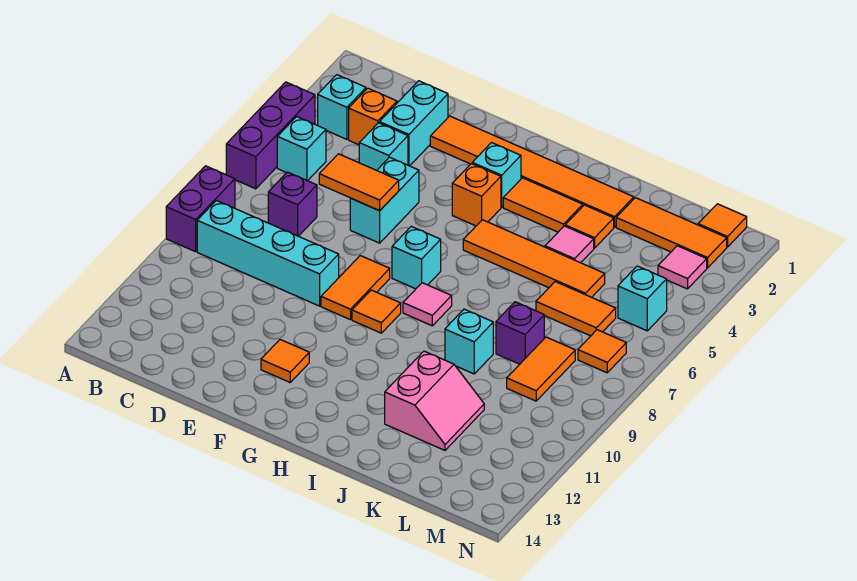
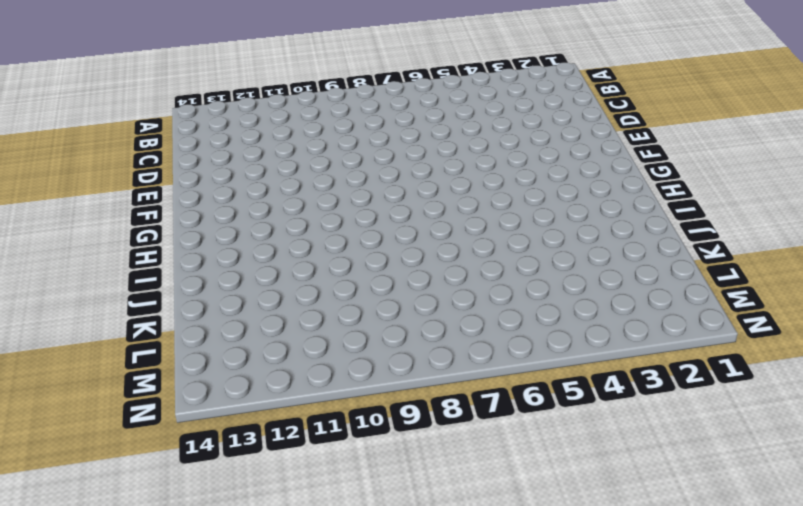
none -> purple brick A4:A6 level 1
none -> purple brick A8:A9 level 1
none -> cyan brick B3 level 1
none -> cyan brick B5 level 1

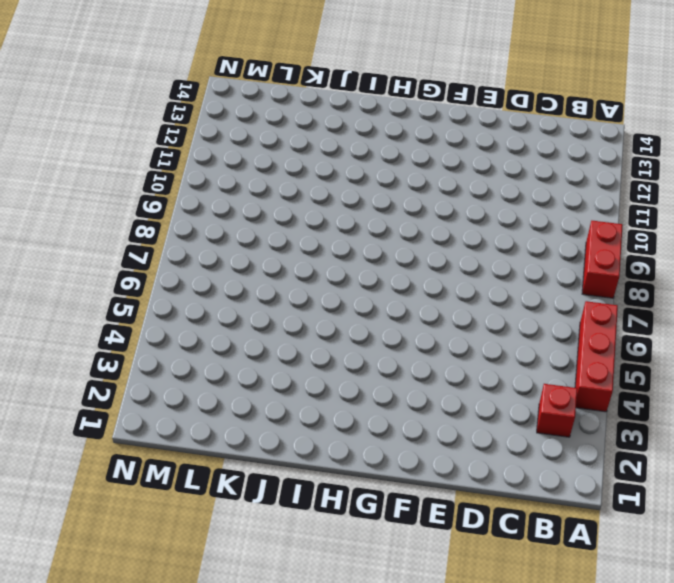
red brick A4:A6 level 1 -> purple brick A4:A6 level 1
red brick A8:A9 level 1 -> purple brick A8:A9 level 1
red brick B3 level 1 -> cyan brick B3 level 1
none -> cyan brick B5 level 1
none -> cyan brick B9:E9 level 1
none -> orange brick C3 level 1
none -> purple brick C7 level 1

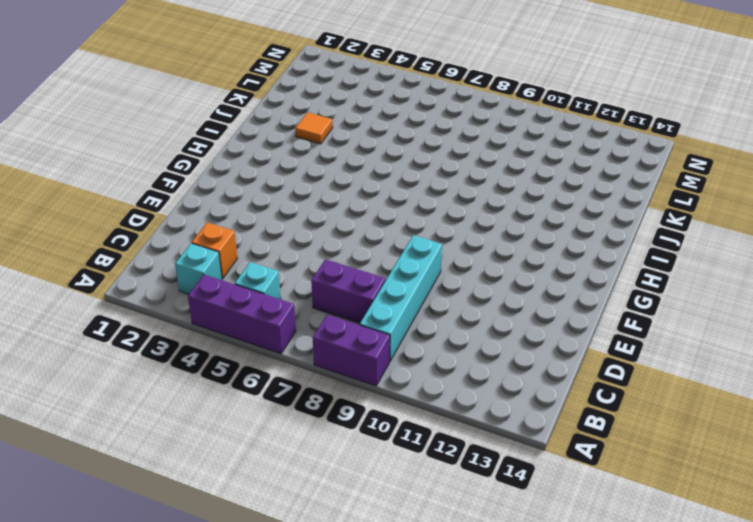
purple brick C7:C8 level 1 -> purple brick C7 level 1
none -> cyan brick D2:D3 level 1
none -> cyan brick D4 level 1
none -> orange tile E2:J2 level 1
none -> cyan brick E5:E6 level 1

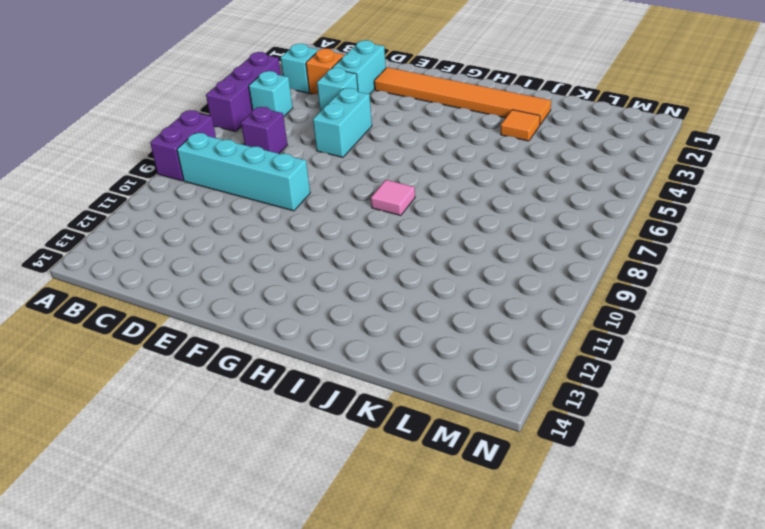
none -> orange tile F8:F9 level 1
none -> orange tile F12 level 1
none -> cyan brick G3 level 1
none -> orange brick G4 level 1

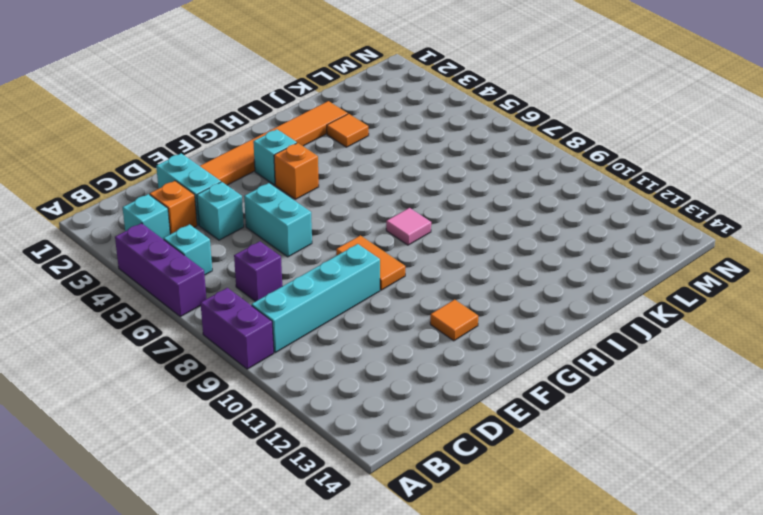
none -> cyan brick G7 level 1
none -> orange tile G9 level 1
none -> orange tile H3:I3 level 1
none -> orange tile H5:K5 level 1

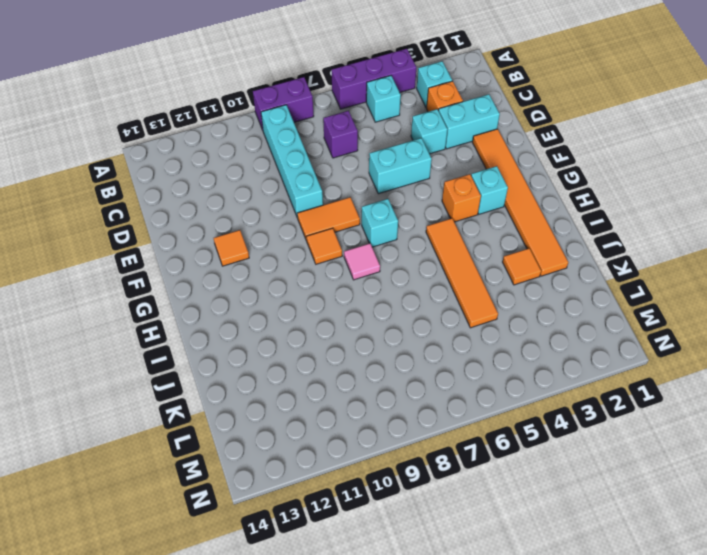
none -> orange tile H3:I3 level 1
none -> pink tile J4 level 1
none -> cyan brick J9 level 1
none -> pink slope J11:K12 level 1 top J

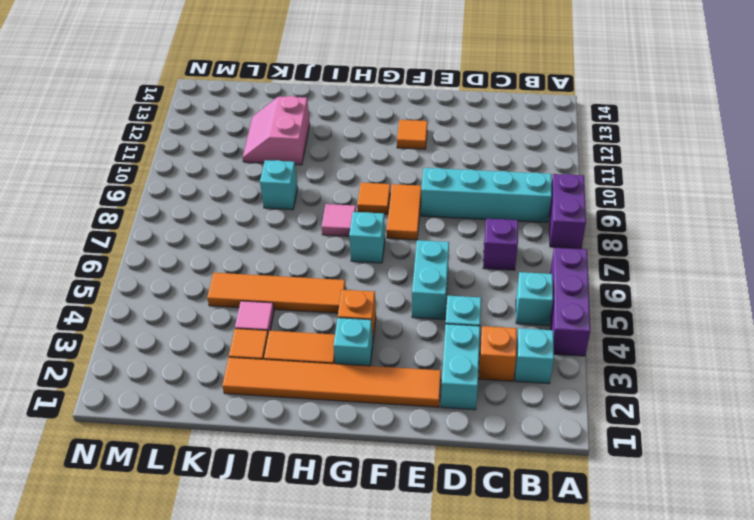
none -> orange tile K2:M2 level 1
none -> orange tile K6:L6 level 1
none -> purple brick K8 level 1
none -> orange tile L8:L9 level 1

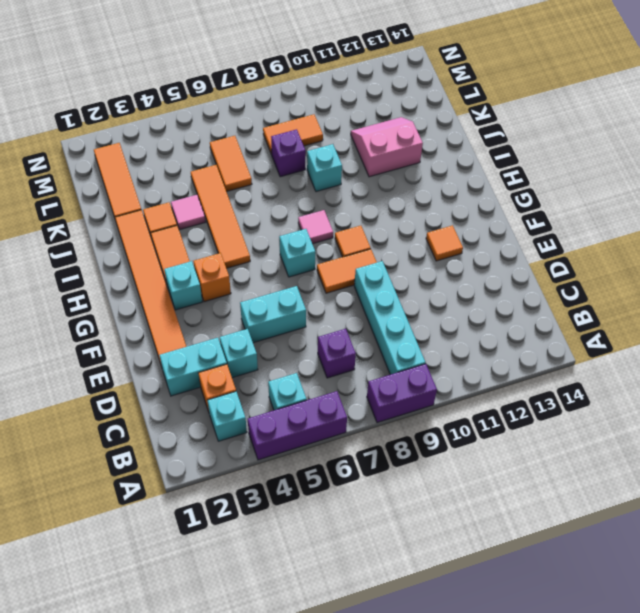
none -> orange tile M1 level 1
none -> pink tile M3 level 1
none -> cyan brick M5 level 1
none -> orange tile M7 level 1

